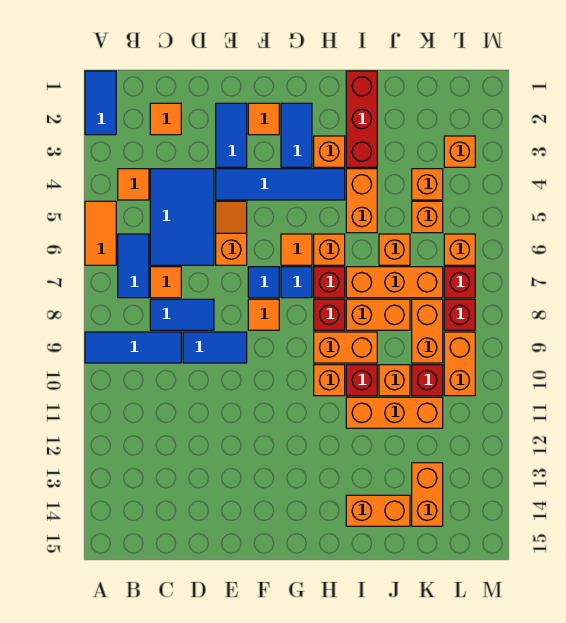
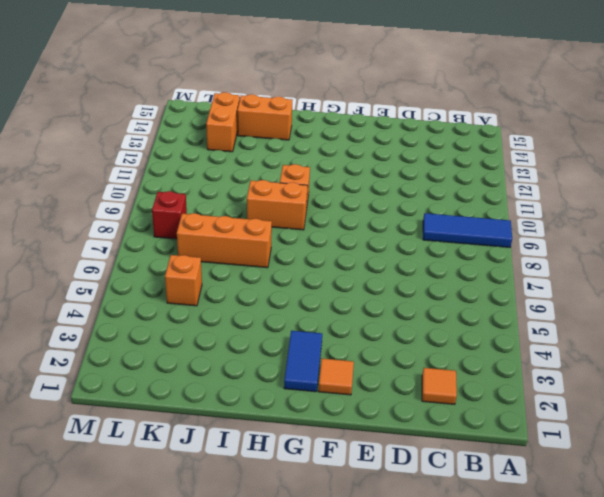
none -> blue tile A1:A2 level 1
none -> orange tile A5:A6 level 1
none -> orange tile B4 level 1
none -> blue tile B6:B7 level 1

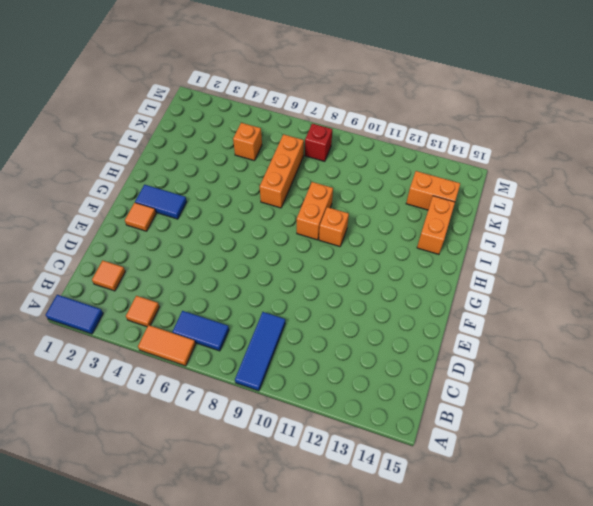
none -> blue tile C4:D6 level 1
none -> orange tile C7 level 1
none -> blue tile C8:D8 level 1
none -> blue tile D9:E9 level 1

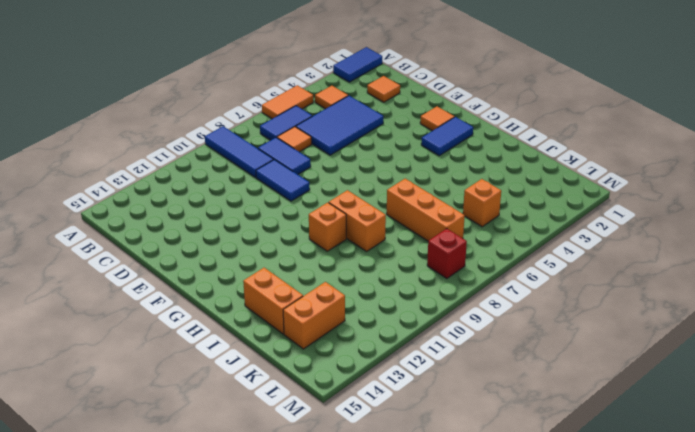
none -> blue tile E2:E3 level 1
none -> blue tile E4:H4 level 1
none -> orange slope E5:E6 level 1 top 6
none -> blue tile F7 level 1

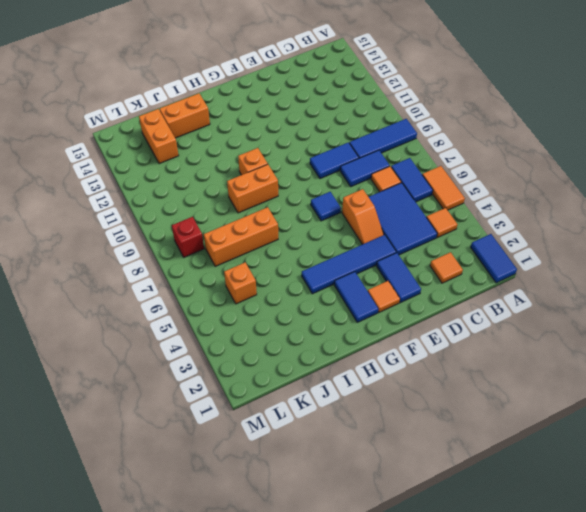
none -> orange tile F8 level 1
none -> orange tile G6 level 1
none -> blue tile G7 level 1
none -> orange brick H3 level 1

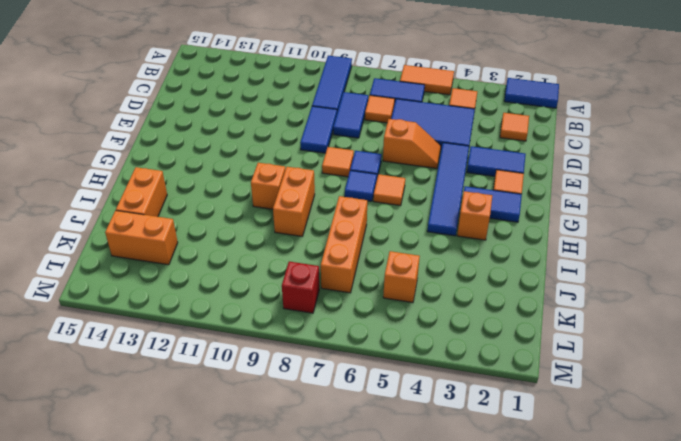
none -> orange brick H6 level 1
none -> red brick H7 level 1
none -> red brick H8 level 1
none -> red brick I1:I3 level 1

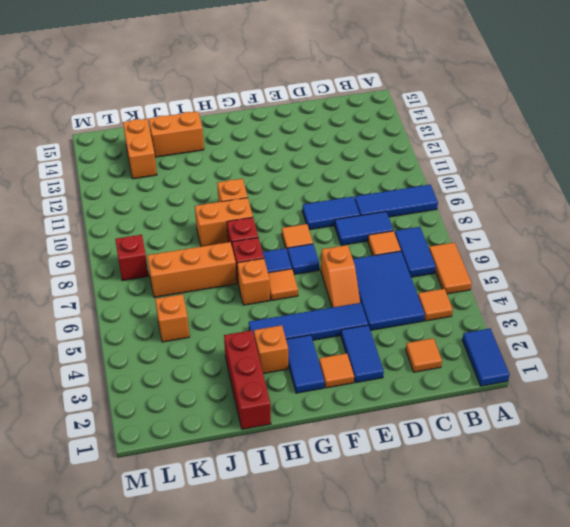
none -> orange brick I4:I5 level 1
none -> orange brick I8:J8 level 1
none -> red brick I10 level 1
none -> orange brick I11:K11 level 1

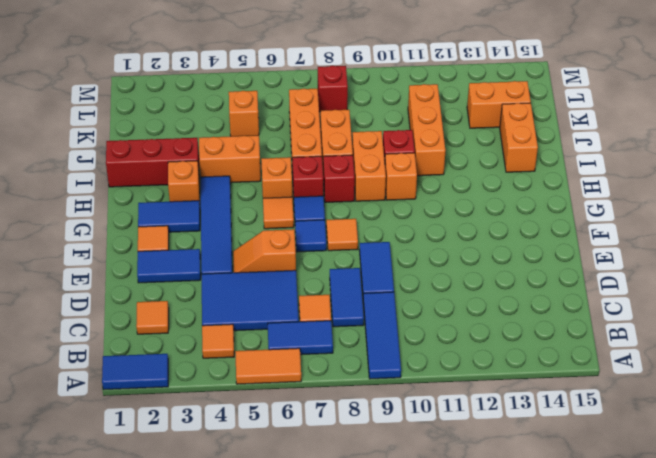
none -> orange brick J6 level 1
none -> orange brick J10 level 1
none -> orange brick K4 level 1
none -> orange brick K8:K9 level 1

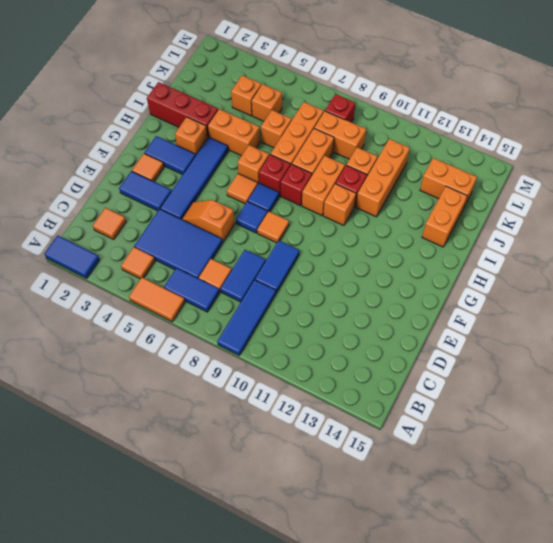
none -> red brick K10 level 1
none -> orange brick L3 level 1
none -> orange brick L6 level 1
none -> red brick L7 level 1

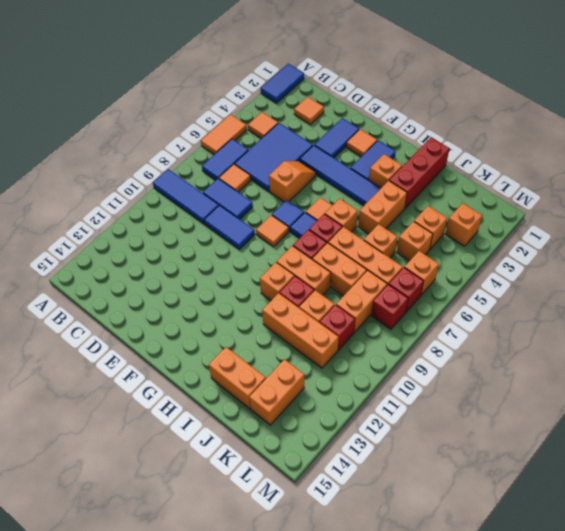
none -> orange brick L9:L10 level 1

